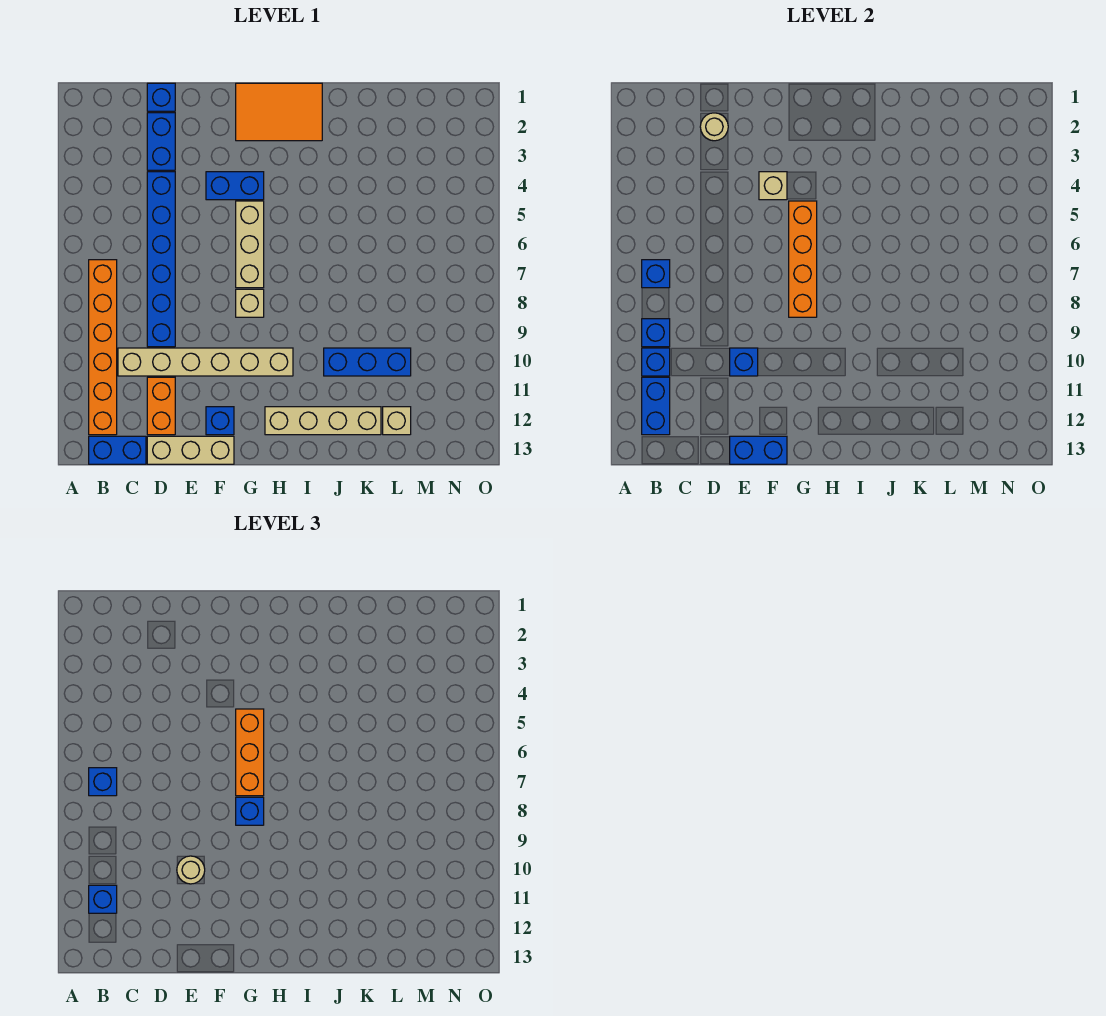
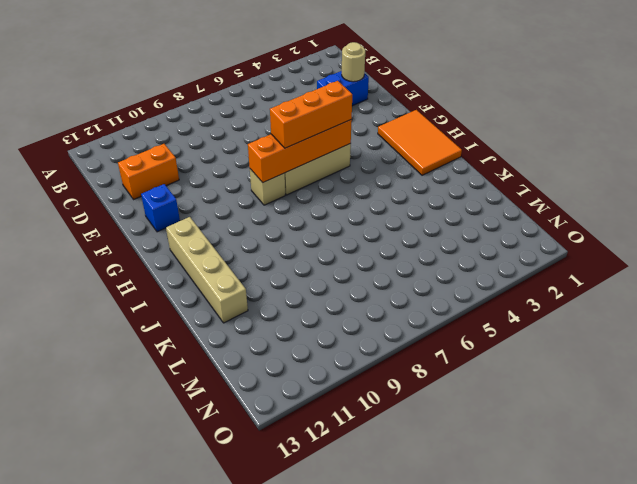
none -> orange brick B7:B12 level 1
none -> blue brick B13:C13 level 1
none -> tan brick C10:H10 level 1
none -> blue brick D1 level 1

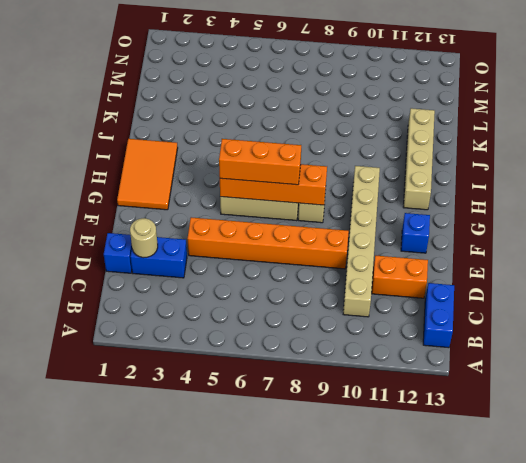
orange brick E4:E9 level 1 -> orange brick B7:B12 level 1
none -> blue brick D4:D9 level 1
none -> tan brick D13:F13 level 1
none -> blue brick F4:G4 level 1
none -> blue brick J10:L10 level 1

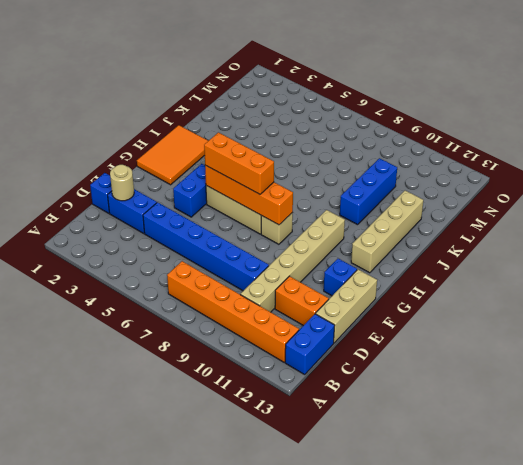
none -> tan brick L12 level 1
none -> blue brick B7 level 2
none -> blue brick B9 level 2
none -> blue brick B10 level 2

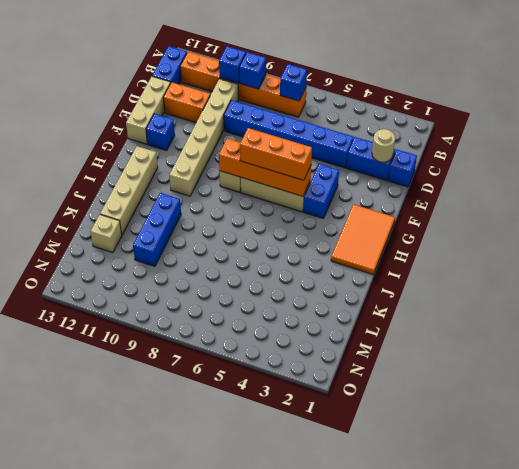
none -> blue brick B11:B12 level 2
none -> blue brick E10 level 2
none -> blue brick E13:F13 level 2
none -> tan brick F4 level 2

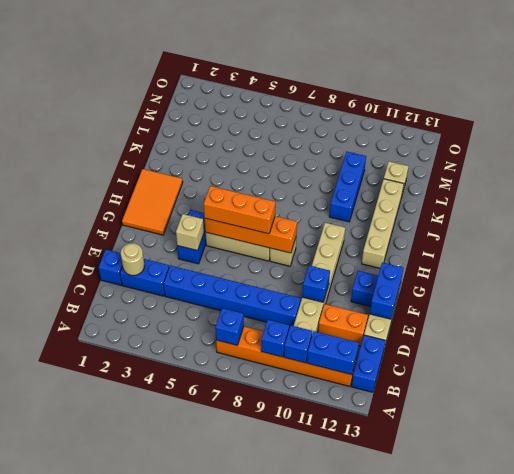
none -> blue brick B7 level 3
none -> blue brick B11 level 3
none -> tan round brick E10 level 3
none -> blue brick G8 level 3

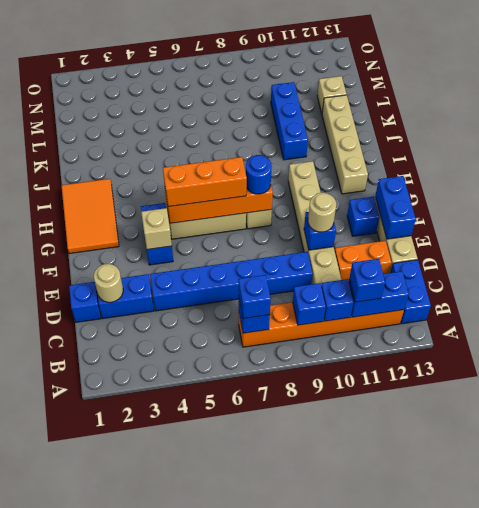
blue round brick G8 level 3 -> blue brick G8 level 3

